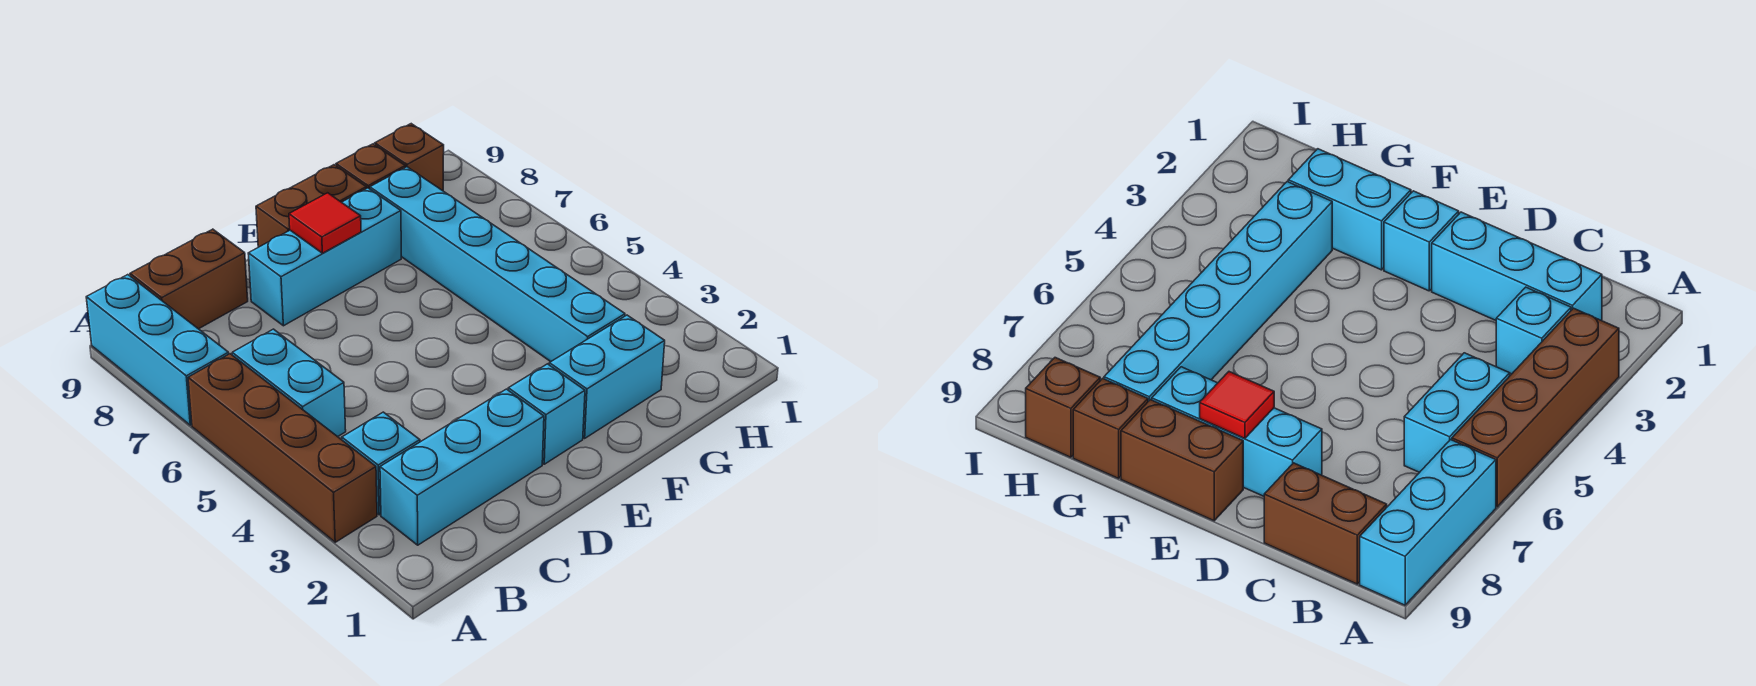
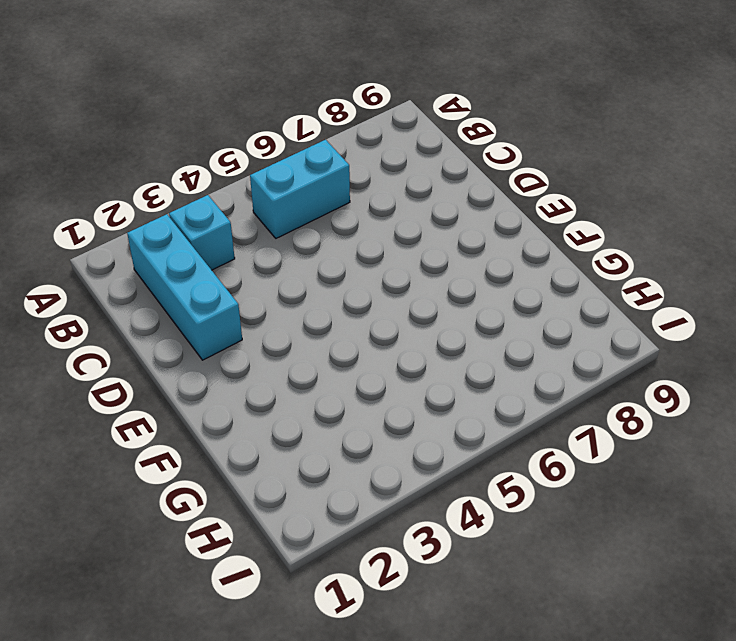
none -> brown brick A3:A6 level 1
none -> cyan brick A7:A9 level 1
none -> brown brick B9:C9 level 1

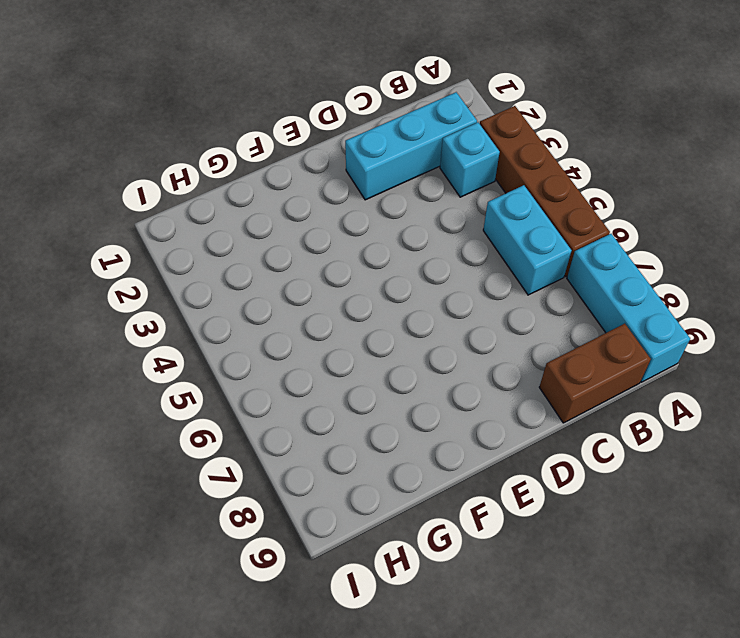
none -> cyan brick D8:F8 level 1
none -> cyan brick E2 level 1
none -> brown brick E9:F9 level 1

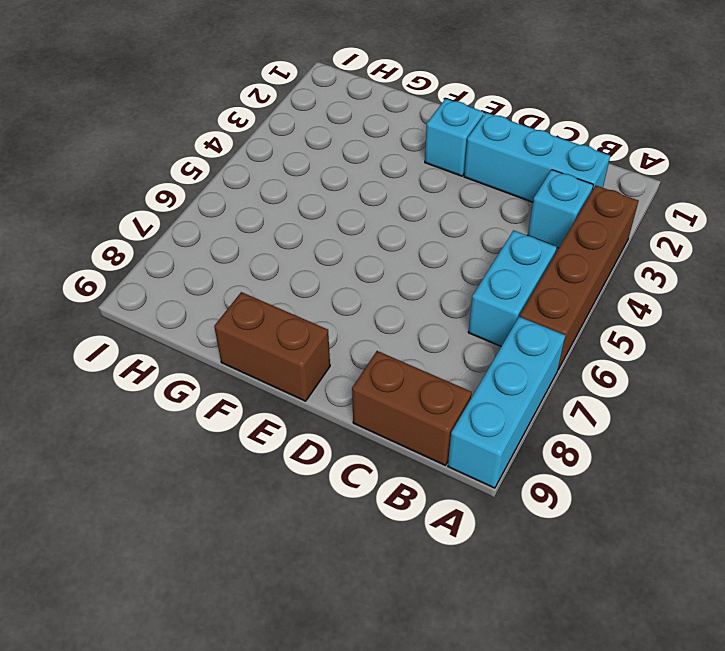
none -> cyan brick D8:F8 level 1
none -> cyan brick F2:G2 level 1
none -> cyan brick G3:G8 level 1

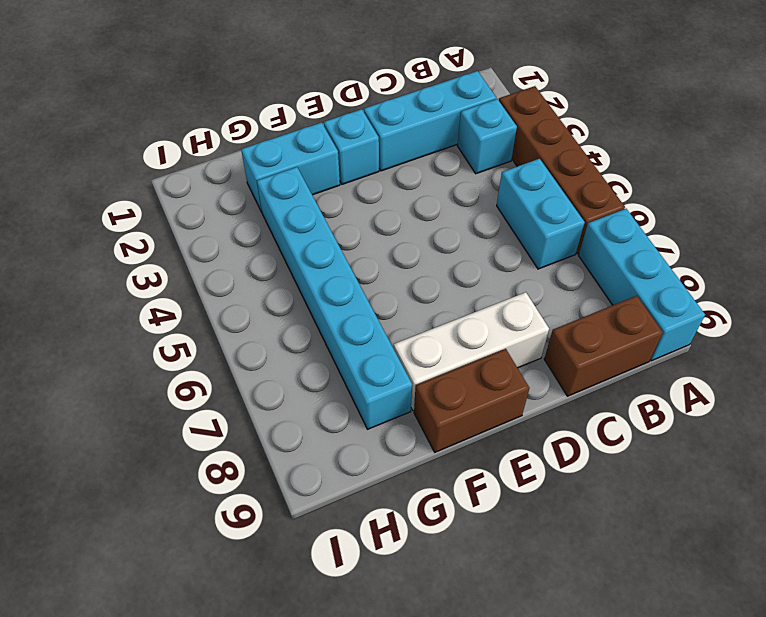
white brick D8:F8 level 1 -> cyan brick D8:F8 level 1
none -> brown brick G9 level 1
none -> brown brick H9 level 1
none -> red tile E8 level 2

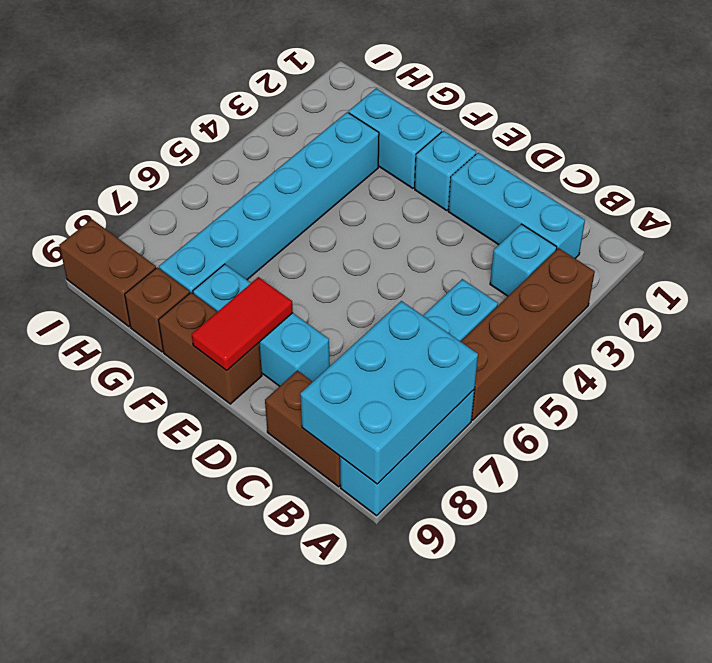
cyan brick A7:B9 level 2 -> none
red tile E8:E9 level 2 -> red tile E8 level 2
brown brick H9:I9 level 1 -> brown brick H9 level 1

